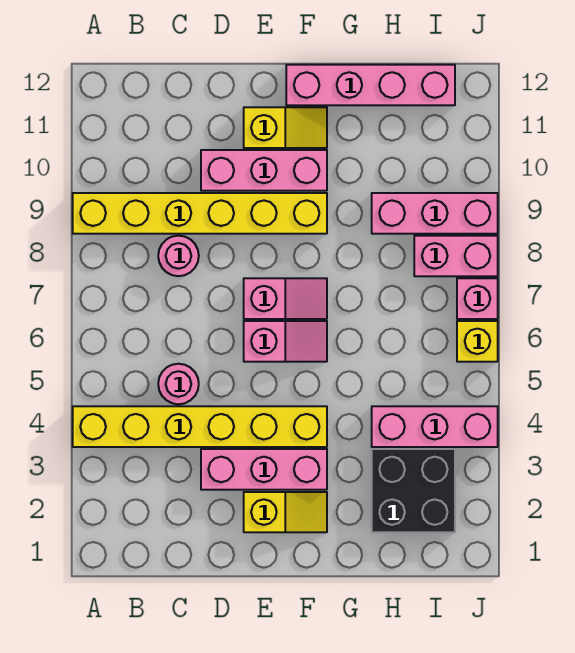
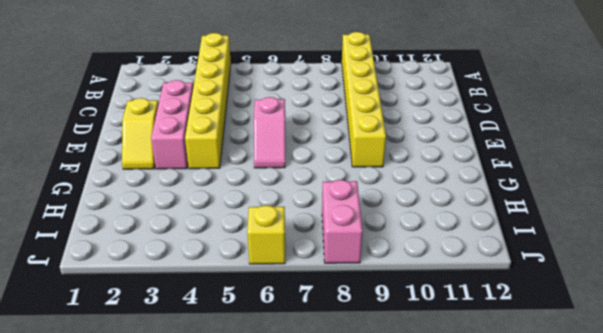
none -> pink round brick C5 level 1
none -> pink round brick C8 level 1
none -> pink brick D10:F10 level 1

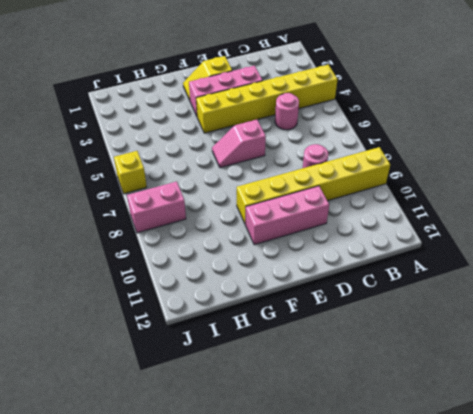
none -> pink slope E7:F7 level 1 top E
none -> yellow slope E11:F11 level 1 top E
none -> pink brick F12:I12 level 1

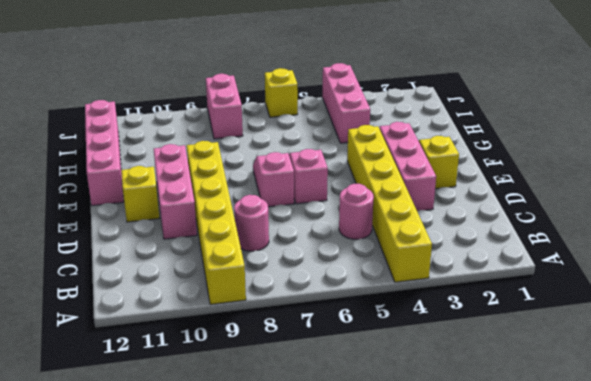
none -> black brick H2:I3 level 1
none -> pink brick H9:J9 level 1
none -> pink brick J7 level 1

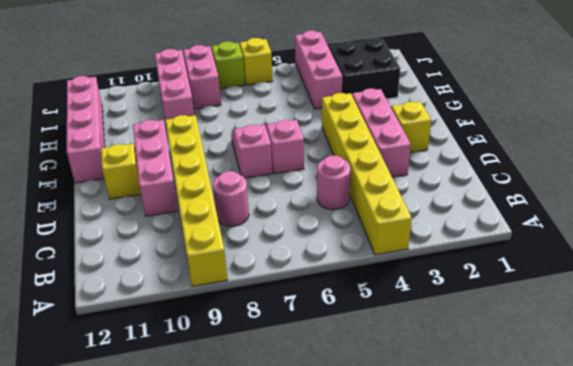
lime brick J7 level 1 -> pink brick J7 level 1

